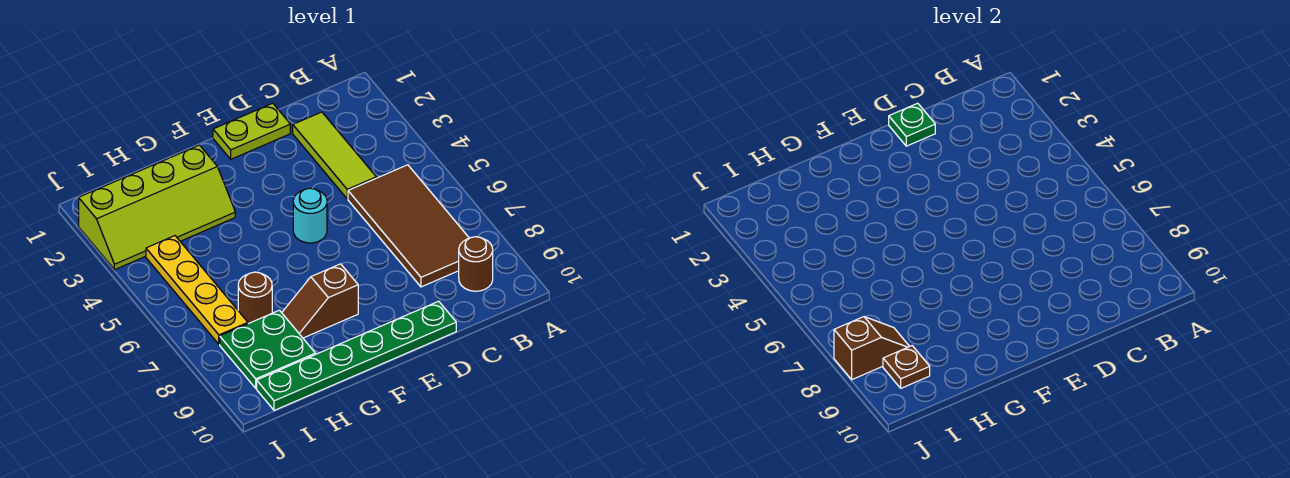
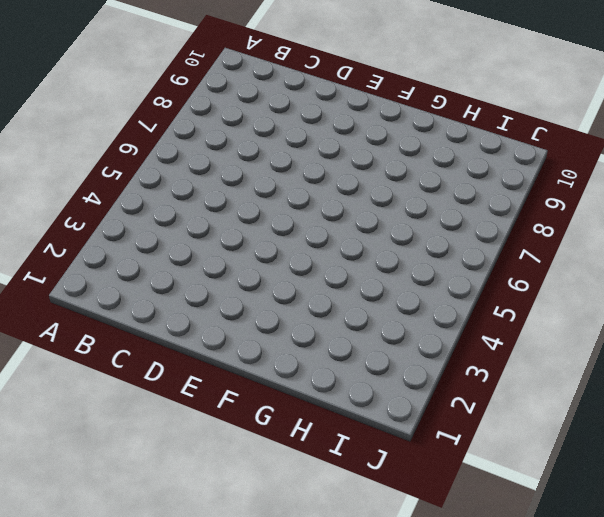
none -> brown tile B5:C8 level 1
none -> brown round brick B9 level 1
none -> lime tile C2:C4 level 1

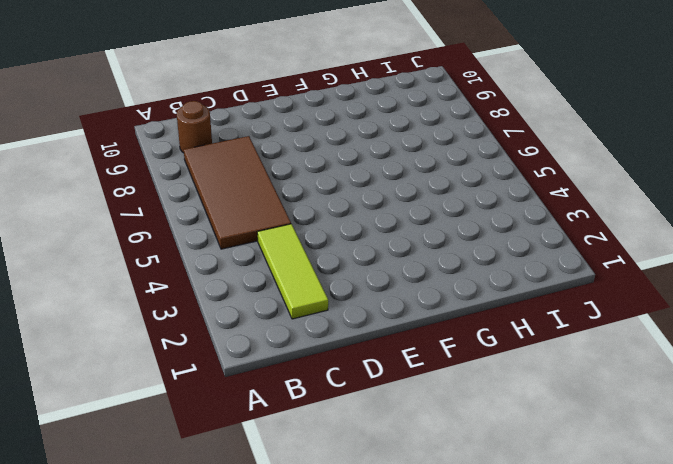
none -> lime plate D1:E1 level 1
none -> green plate D10:I10 level 1
none -> cyan round brick E5 level 1

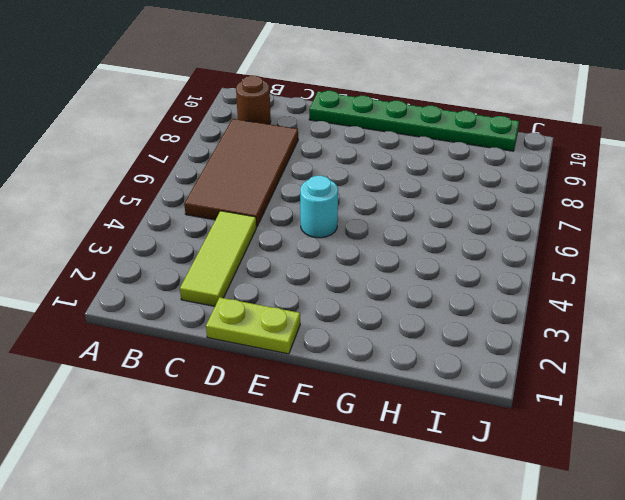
none -> brown slope F8:G8 level 1 top F
none -> lime slope G2:J3 level 1 top 2
none -> brown round brick H7 level 1

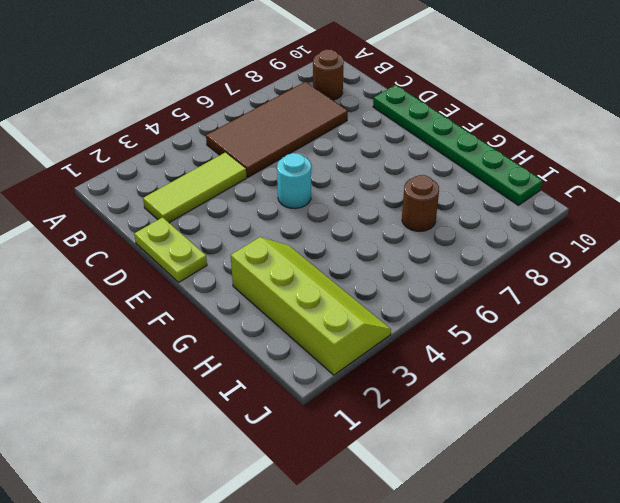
none -> brown slope F8:G8 level 1 top F
none -> green plate H8:I9 level 1
none -> yellow plate I4:I7 level 1

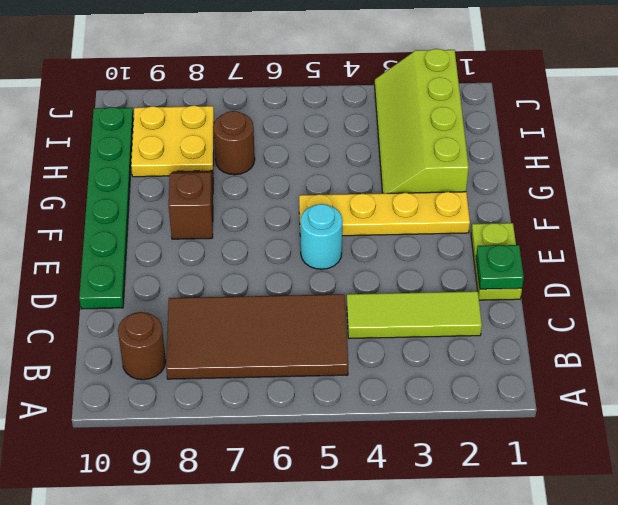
yellow plate F2:F5 level 1 -> yellow plate I4:I7 level 1
yellow plate H8:I9 level 1 -> green plate H8:I9 level 1
none -> brown slope I8:J8 level 2 top J
none -> brown plate I9 level 2

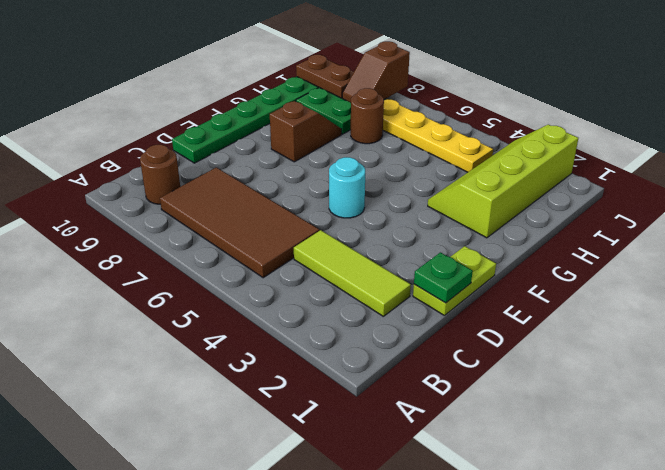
brown plate I9:I10 level 2 -> brown plate I9 level 2

